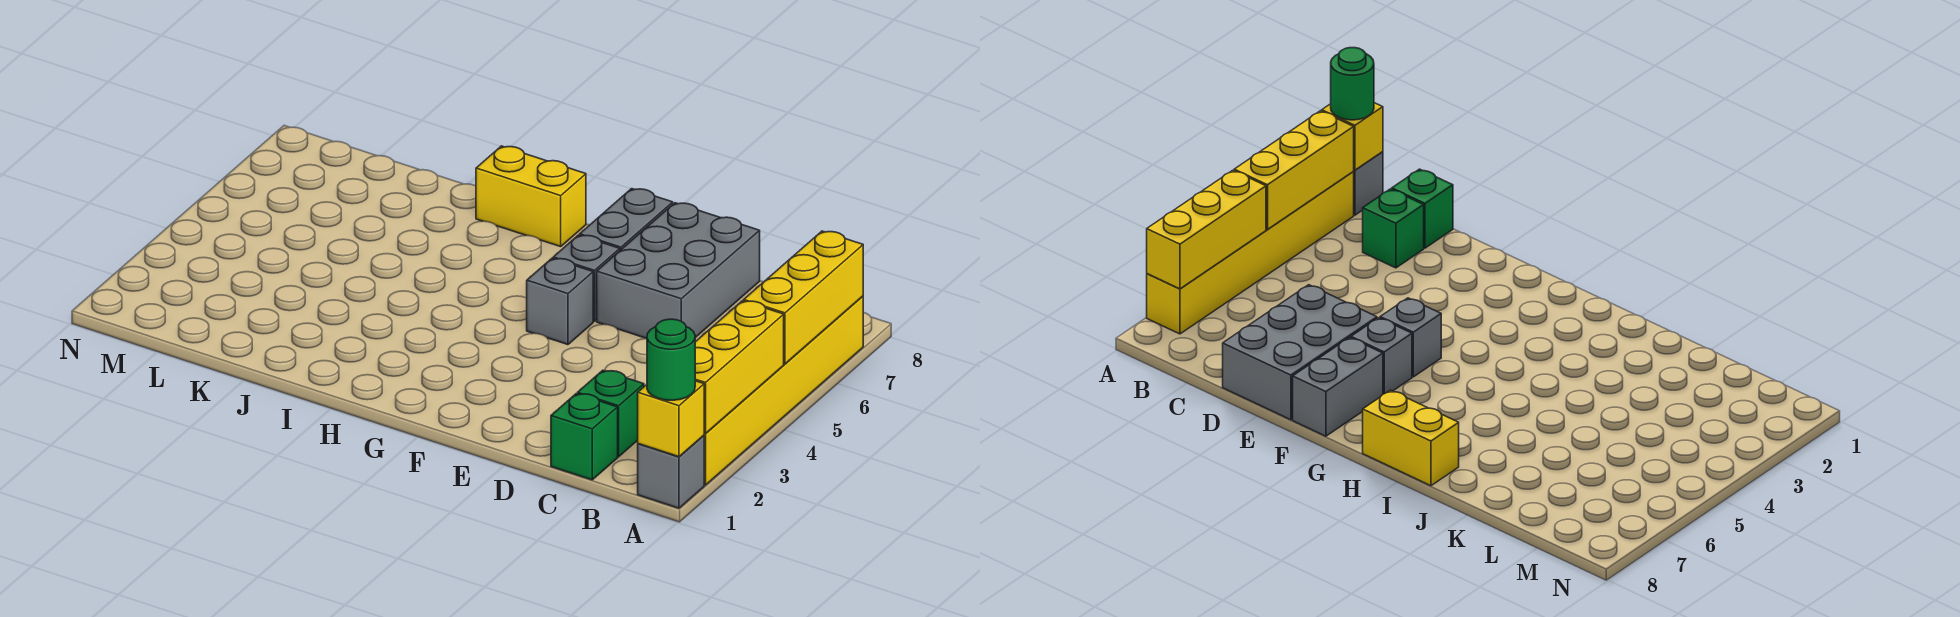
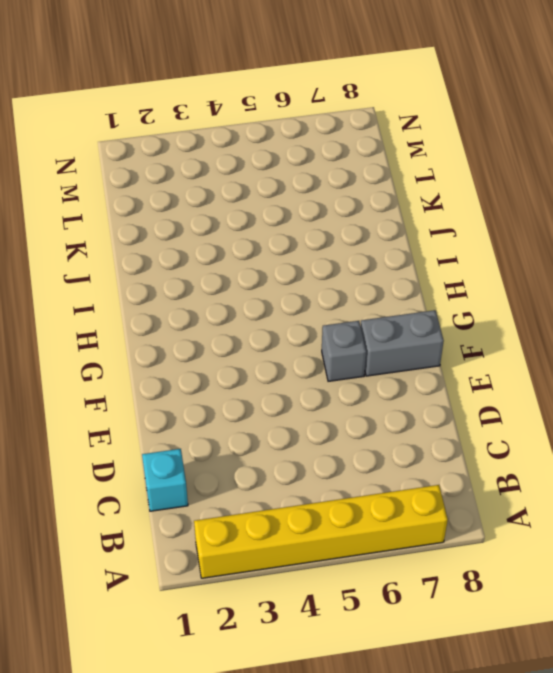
cyan brick C1 level 1 -> green brick C1 level 1
none -> grey brick A1 level 1
none -> green brick C2 level 1
none -> grey brick D6:E8 level 1

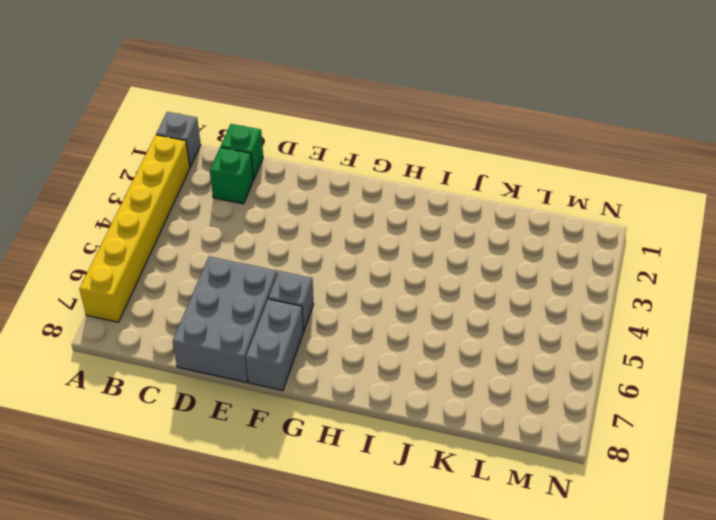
none -> grey brick F5 level 1
none -> yellow brick H8:I8 level 1
none -> yellow brick A1 level 2

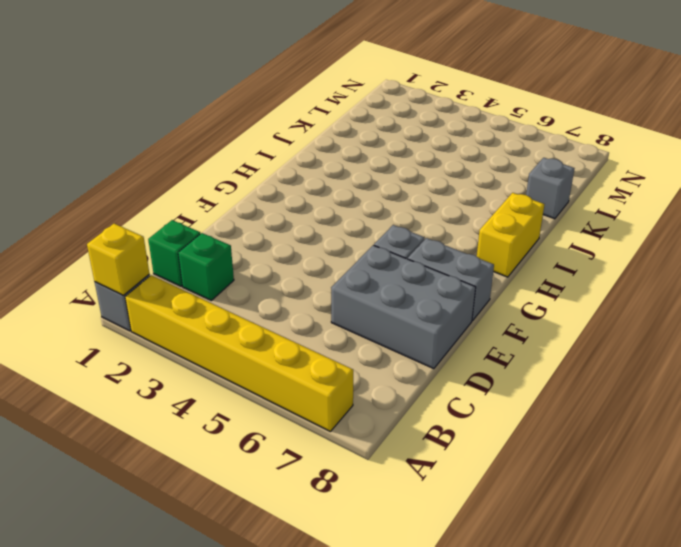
grey brick K8 level 1 -> grey brick F5 level 1
none -> yellow brick A2:A4 level 2
none -> yellow brick A5:A7 level 2
none -> green round brick A1 level 3

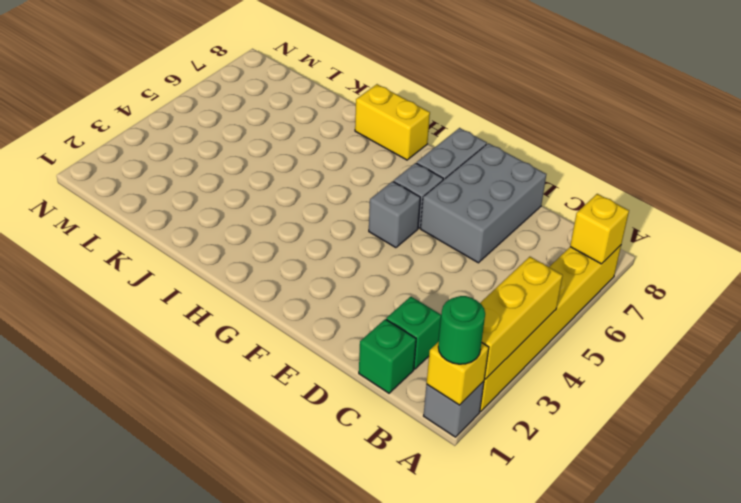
yellow brick A7 level 2 -> yellow brick A5:A7 level 2

